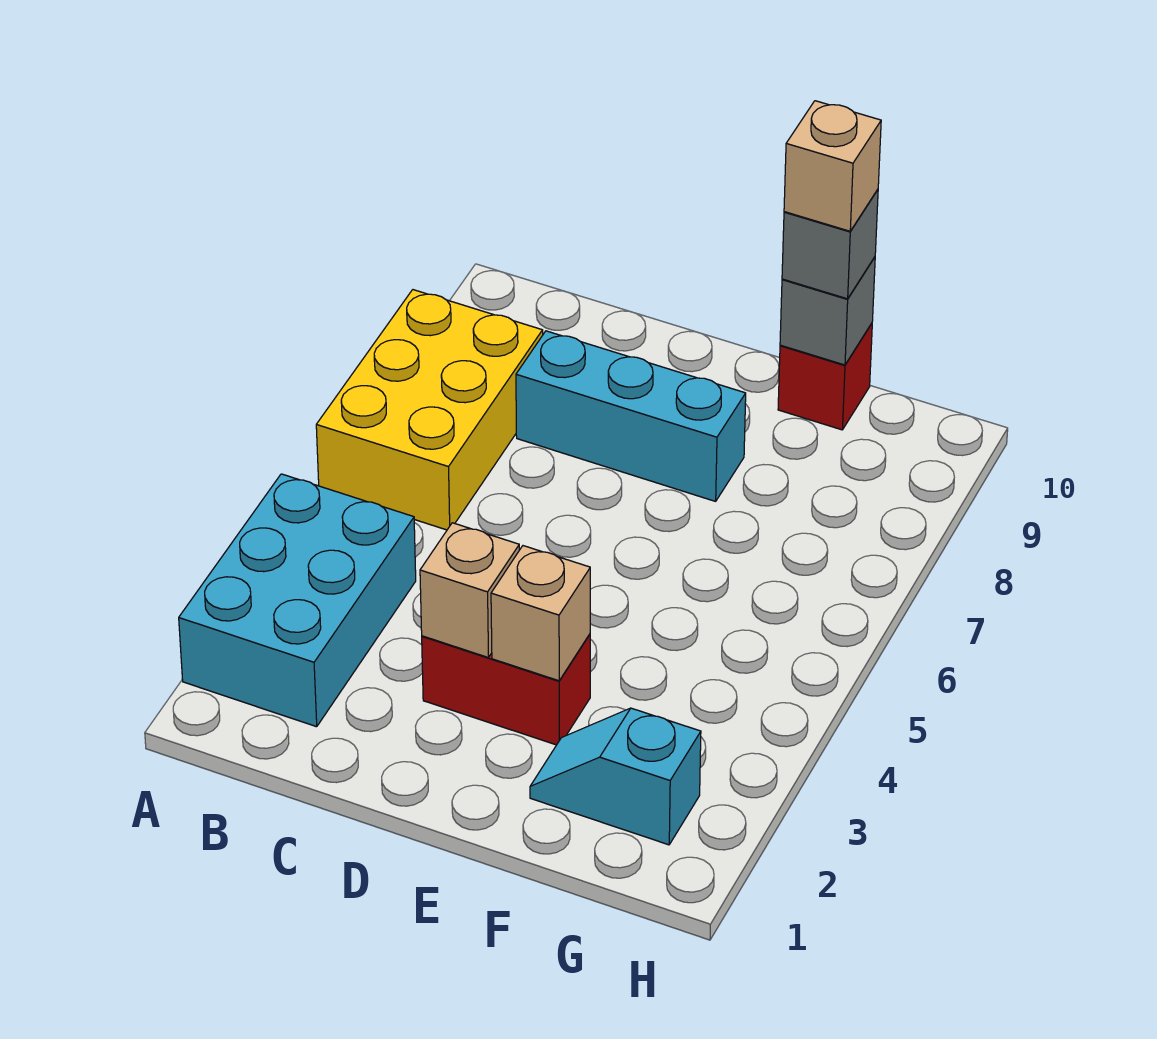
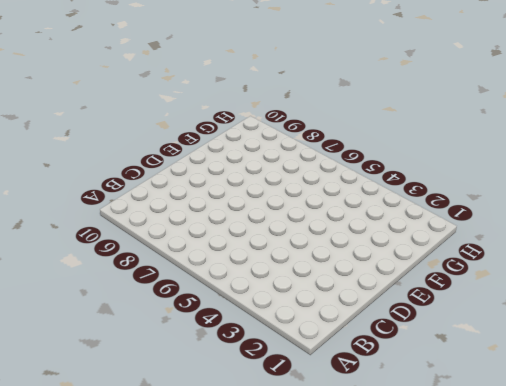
none -> cyan brick A2:B4 level 1
none -> yellow brick A6:B8 level 1

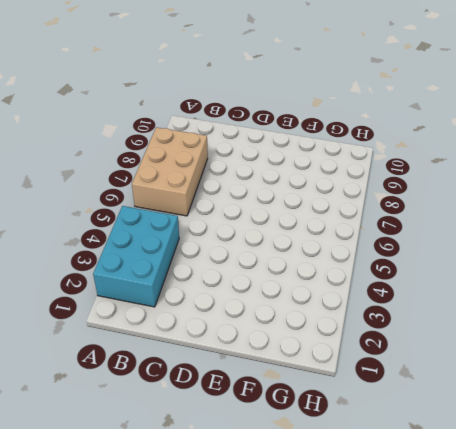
tan brick A6:B8 level 1 -> yellow brick A6:B8 level 1
none -> cyan brick C8:E8 level 1
none -> red brick D3:E3 level 1

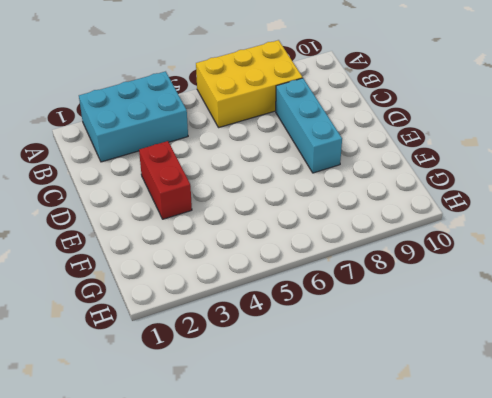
none -> cyan slope F2:G2 level 1 top G
none -> red brick F10 level 1

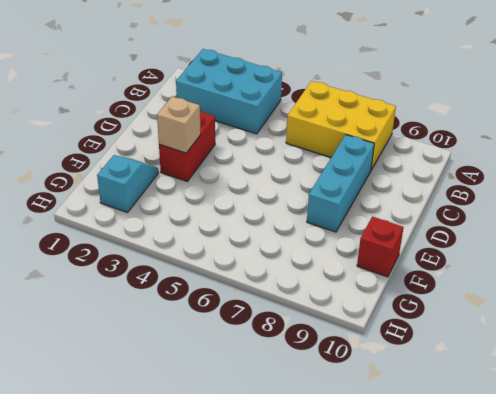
none -> tan brick D3 level 2
none -> grey brick F10 level 2

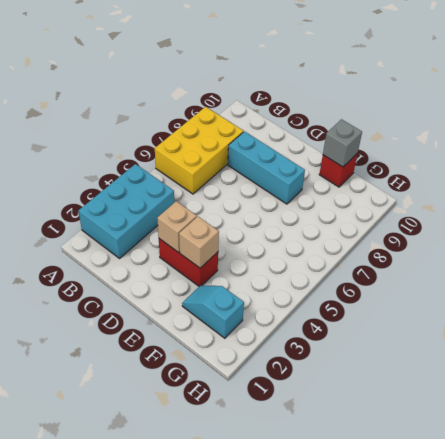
none -> grey brick F10 level 3
none -> tan brick F10 level 4

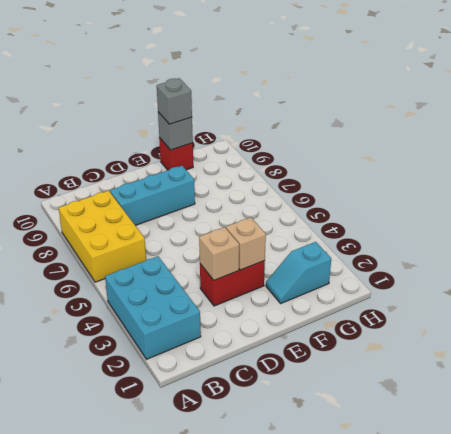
none -> tan brick F10 level 4

